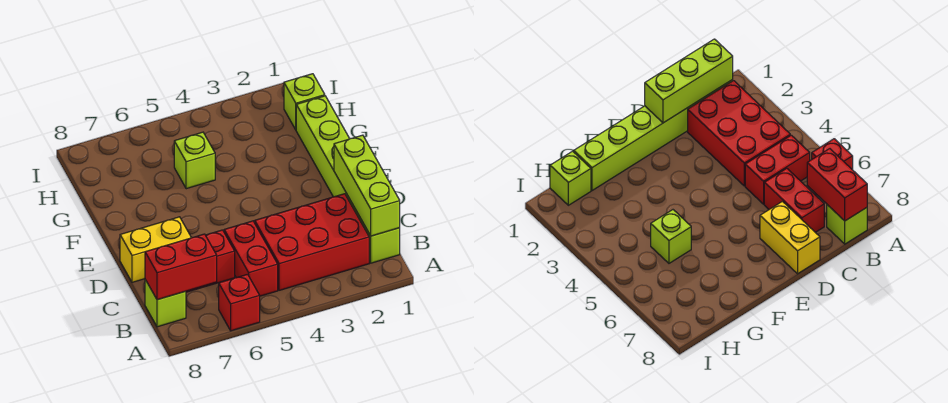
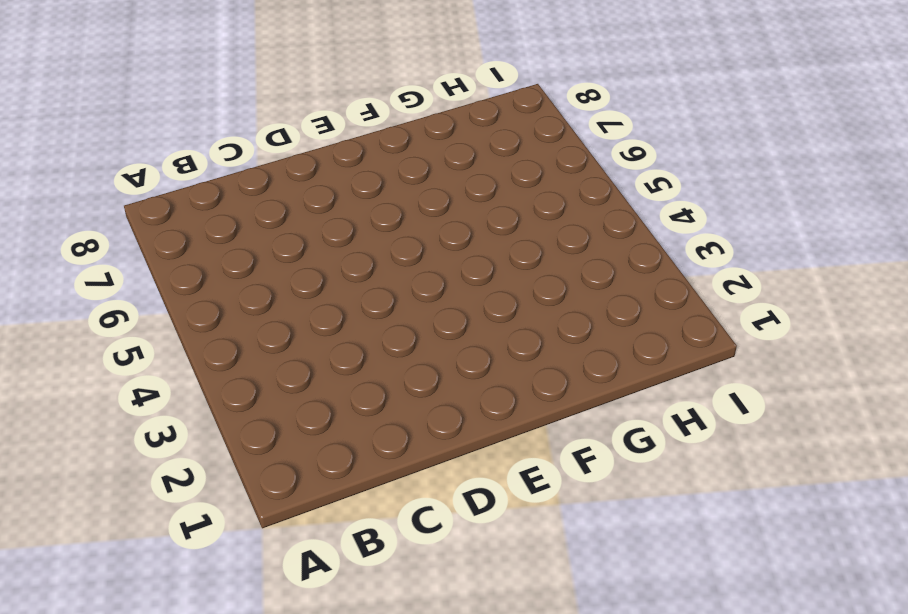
none -> red brick A6 level 1
none -> lime brick B1:G1 level 1

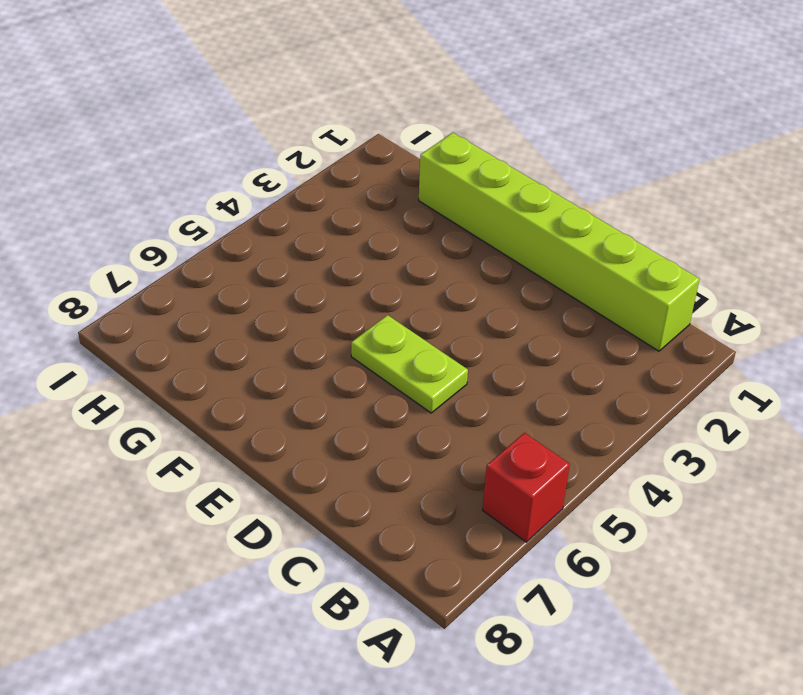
lime plate D5:E5 level 1 -> none
none -> red brick B2:C4 level 1
none -> red brick B5:C5 level 1

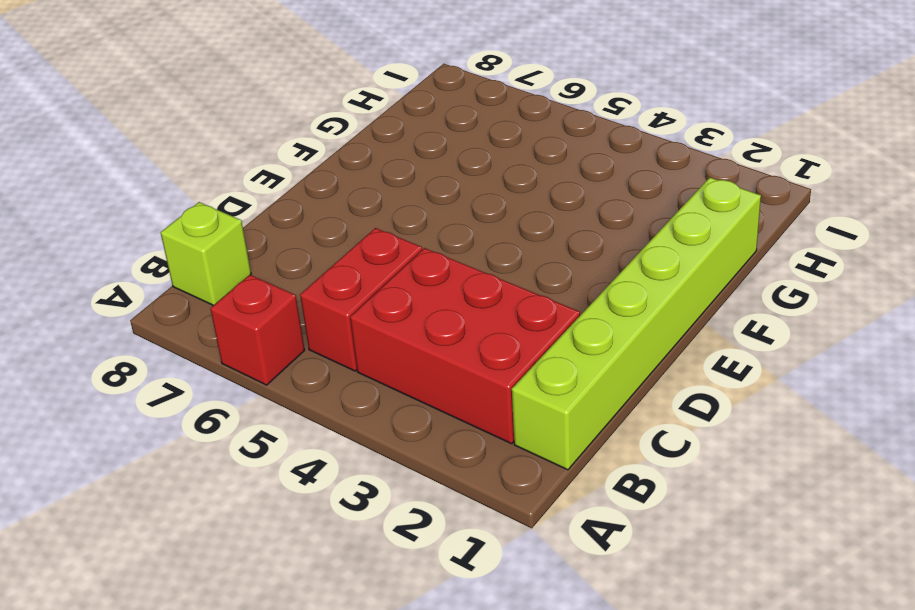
none -> red brick C6:C7 level 1
none -> yellow brick D7:D8 level 1

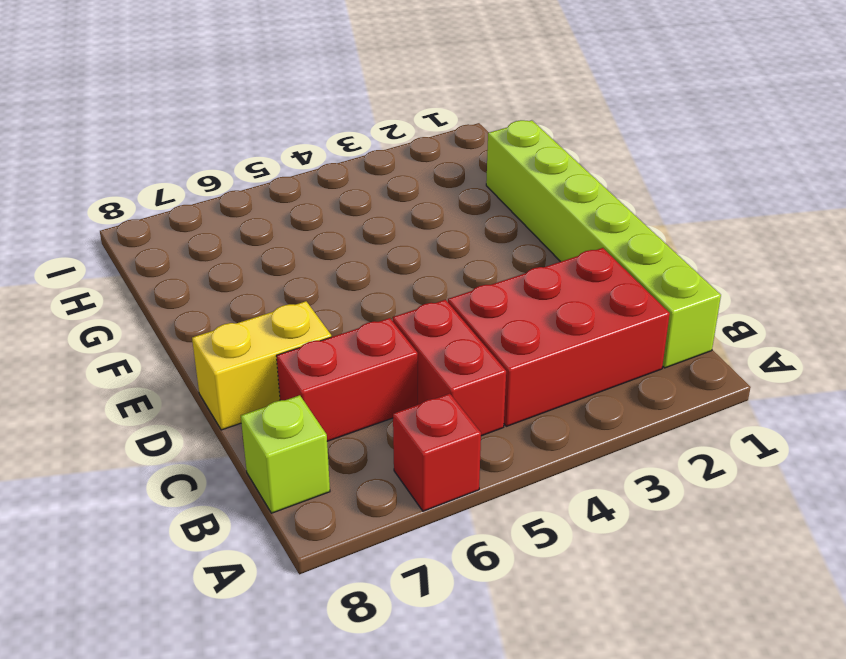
none -> lime brick G5 level 1
none -> lime brick H1 level 1

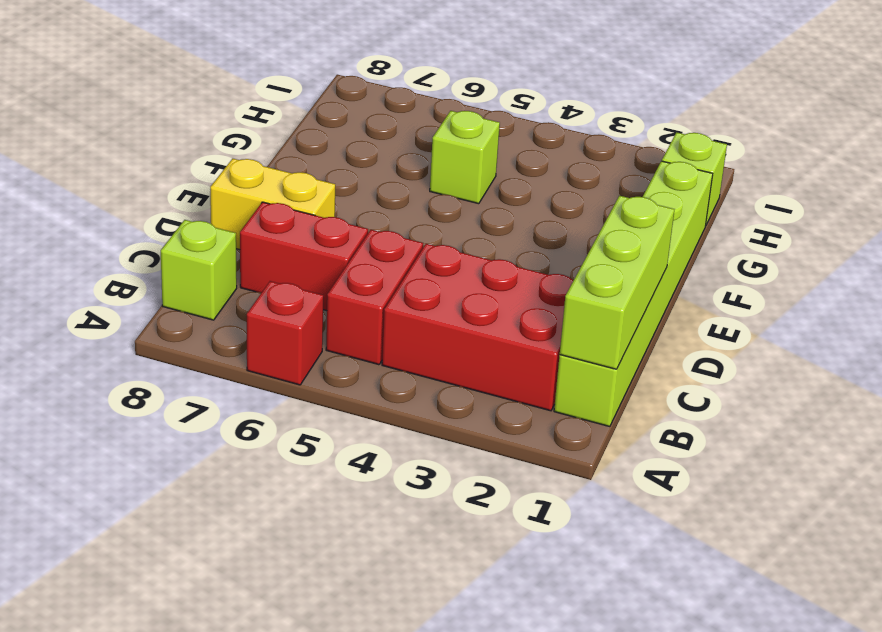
none -> red brick B7:B8 level 2

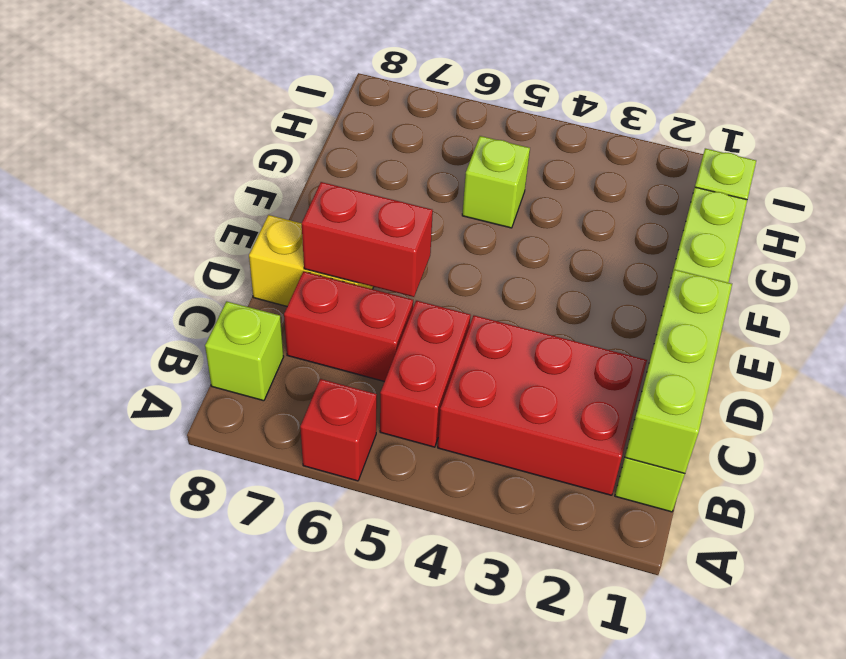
red brick D6:D7 level 2 -> red brick B7:B8 level 2

